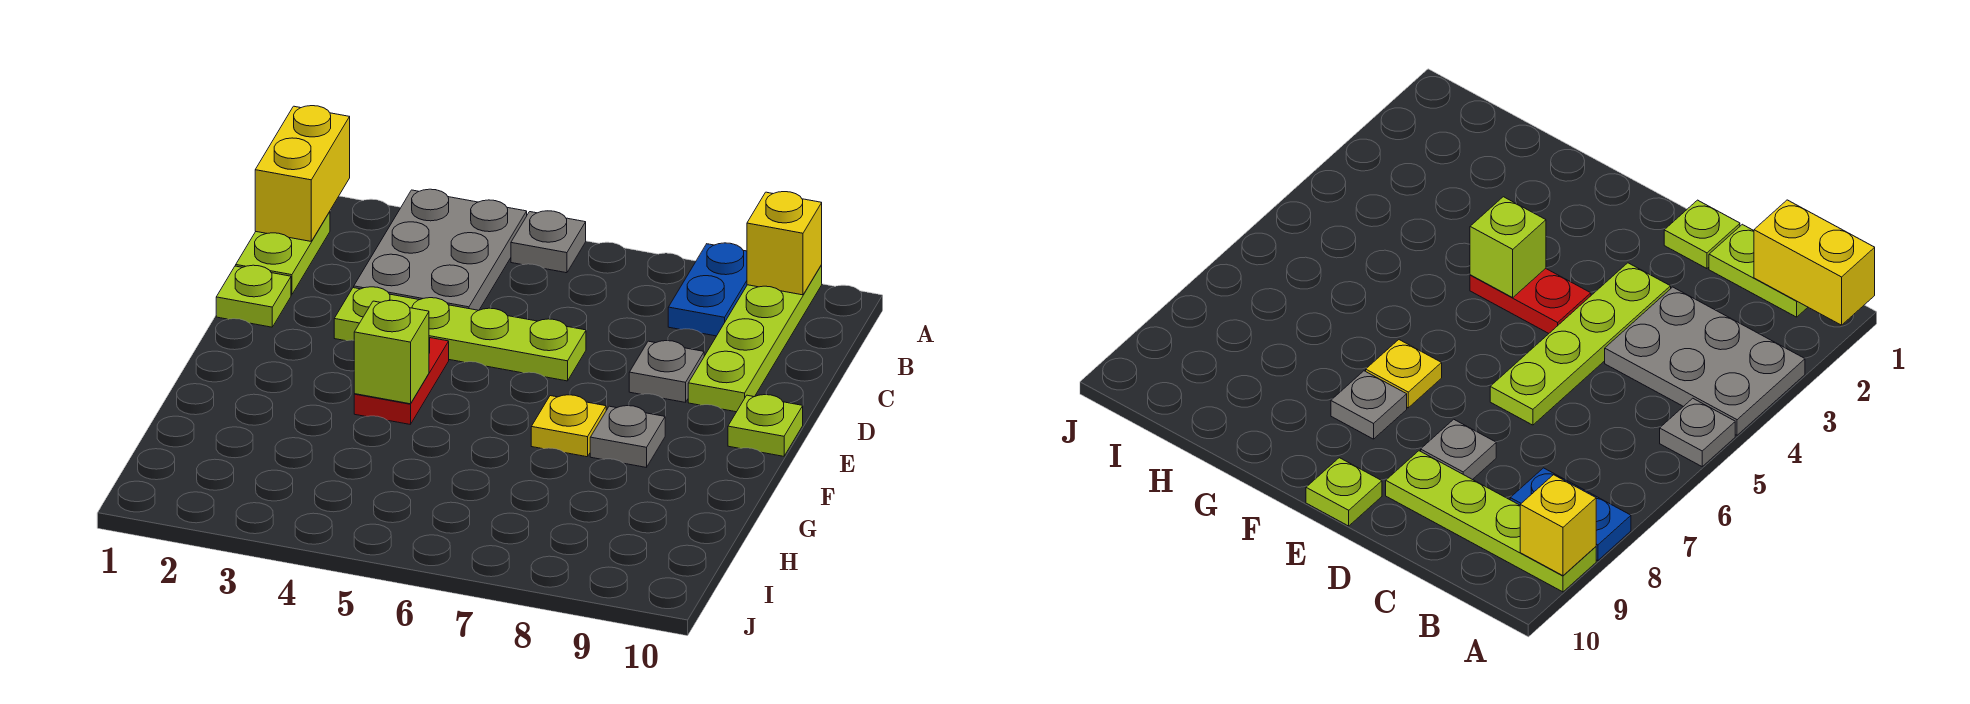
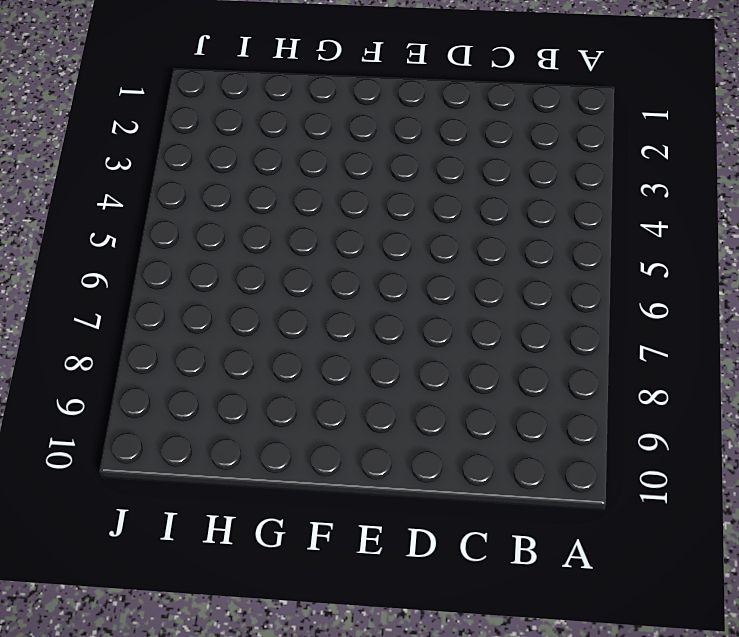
none -> grey plate A3:C4 level 1
none -> grey plate A5 level 1
none -> blue plate A8:B8 level 1

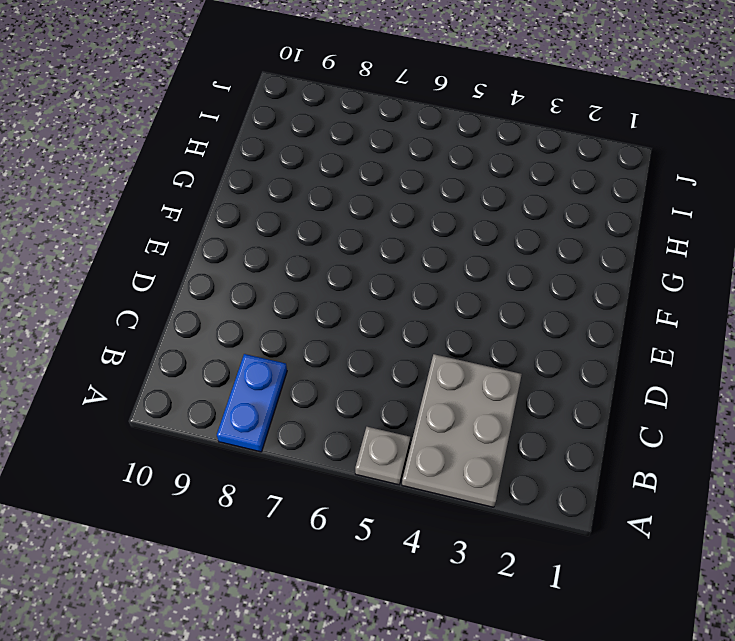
none -> lime plate A9:D9 level 1
none -> lime plate B1:C1 level 1
none -> lime plate D1 level 1

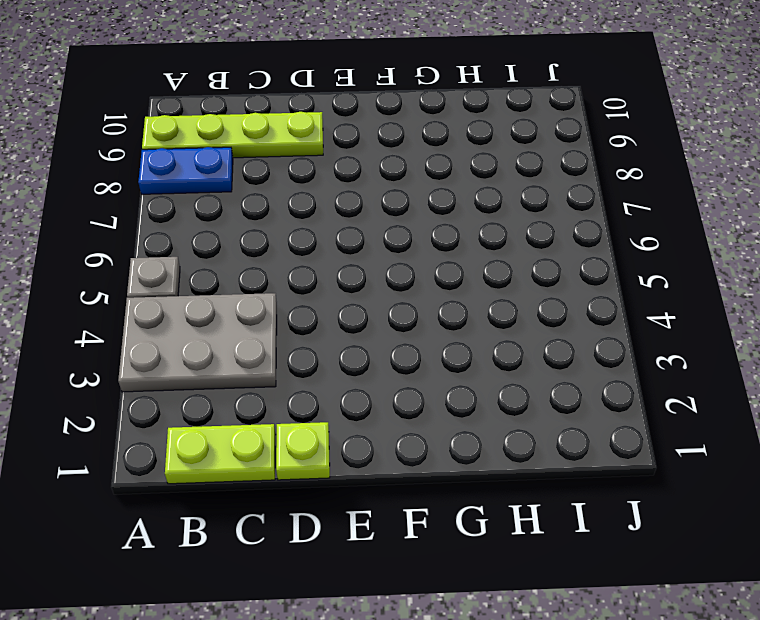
none -> lime plate D3:D6 level 1
none -> grey plate D8 level 1
none -> red plate E4:F4 level 1

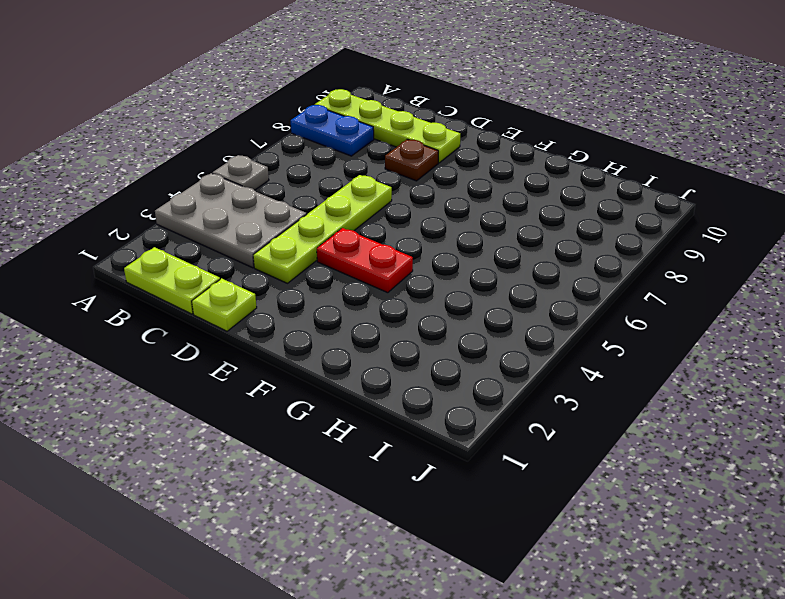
brown plate D8 level 1 -> grey plate D8 level 1
none -> lime plate E10 level 1
none -> yellow plate F7 level 1
none -> grey plate F8 level 1

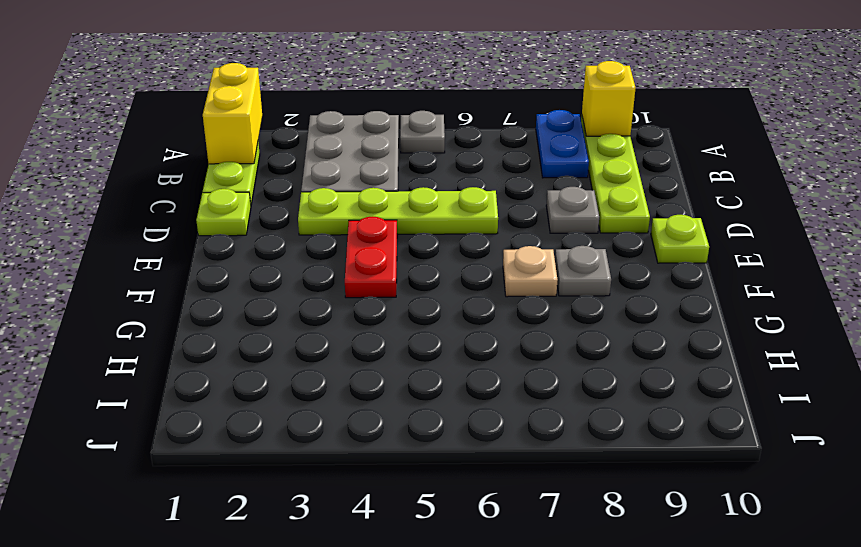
tan plate F7 level 1 -> yellow plate F7 level 1
none -> lime brick F4 level 2

